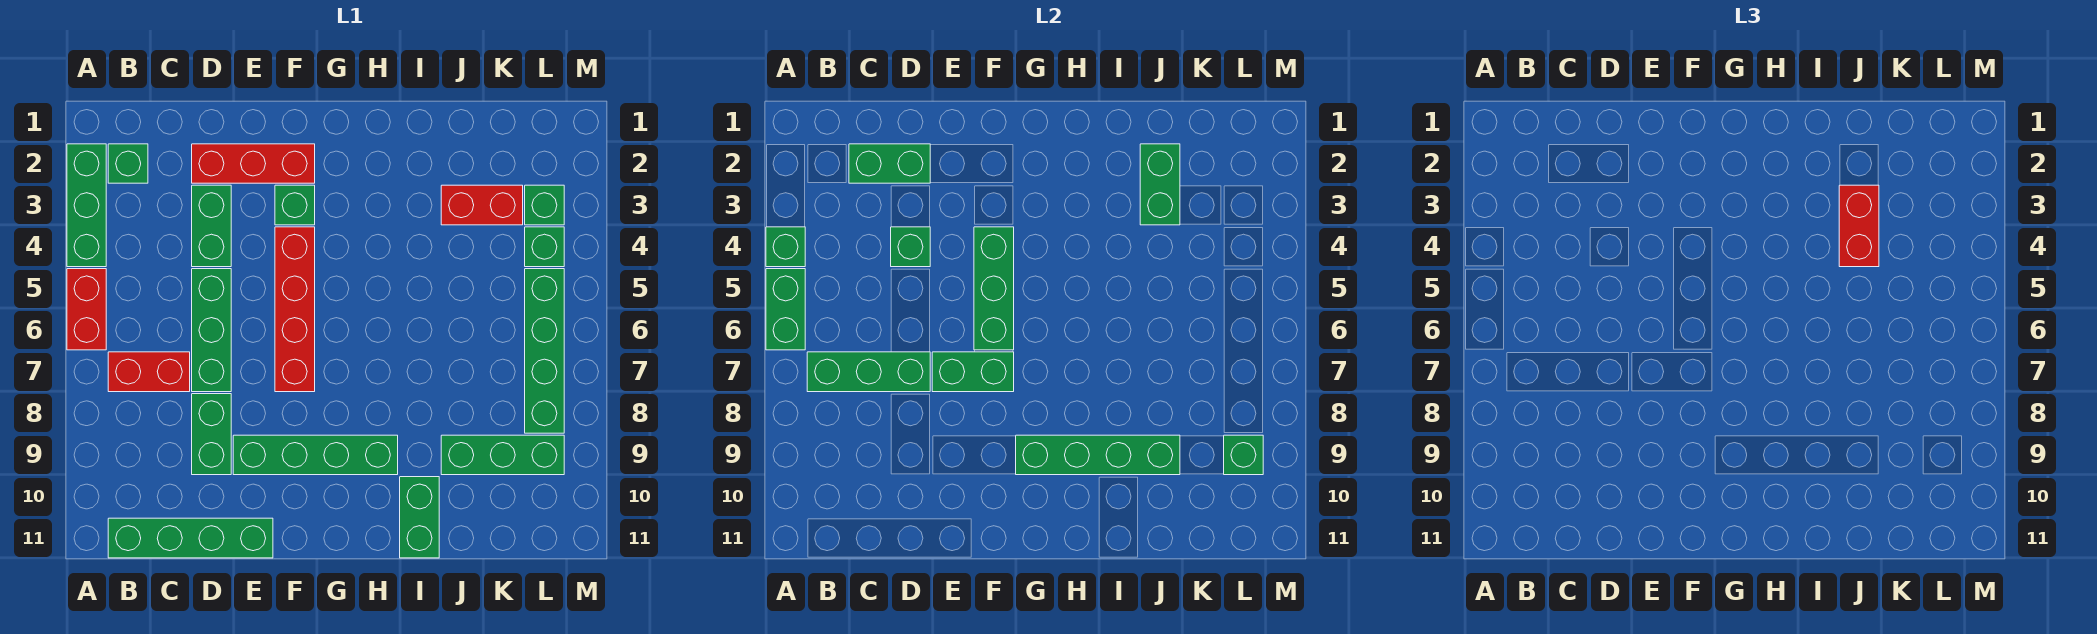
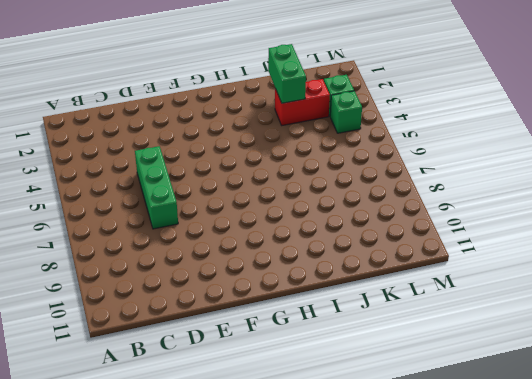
none -> green brick A2:A4 level 1
none -> red brick A5:A6 level 1
none -> green brick B2 level 1

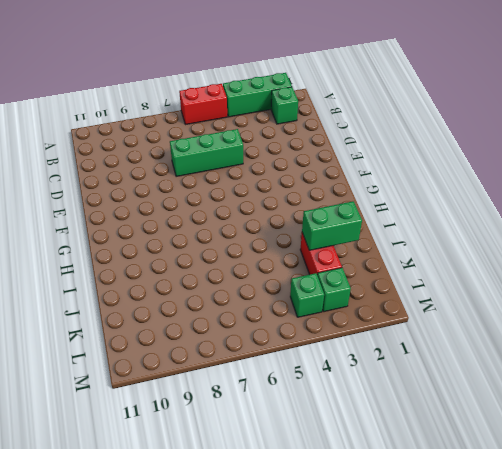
none -> red brick B7:C7 level 1
none -> green brick B11:E11 level 1
none -> red brick D2:F2 level 1

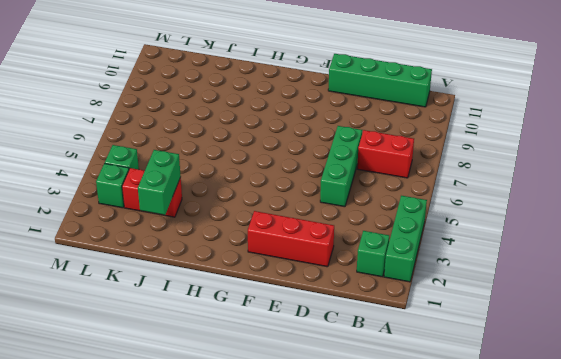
none -> red brick A5:A6 level 1
none -> green brick D3:D4 level 1
none -> green brick D8:D9 level 1

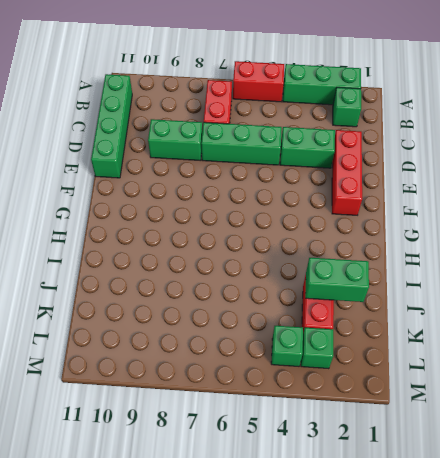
none -> green brick E9:H9 level 1
none -> green brick F3 level 1
none -> red brick F4:F7 level 1

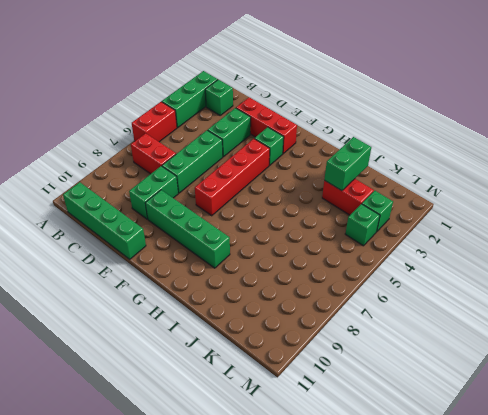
none -> green brick I10:I11 level 1
none -> green brick J9:L9 level 1
none -> green brick L5:L8 level 1

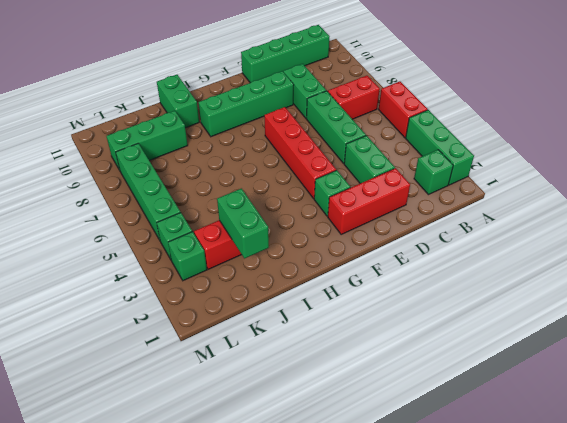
none -> green brick A4 level 2
none -> green brick A5:A6 level 2
none -> green brick B7:D7 level 2

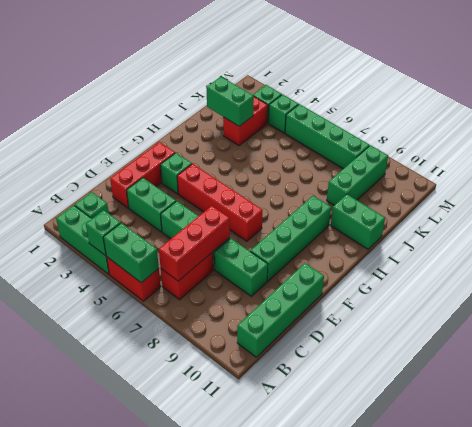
red brick B7:D7 level 2 -> green brick B7:D7 level 2
none -> green brick C2:D2 level 2
none -> green brick D4 level 2
none -> green brick E7:F7 level 2

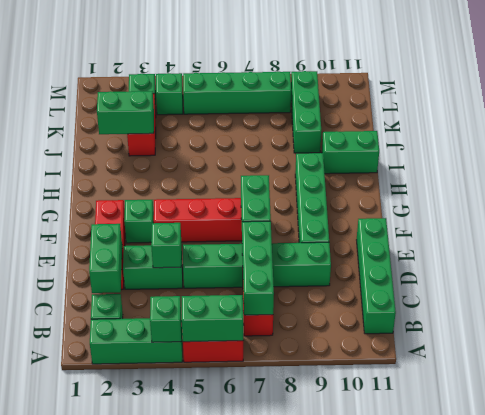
none -> green brick F4:F6 level 2
none -> green brick G9:J9 level 2
none -> green brick L9 level 2

